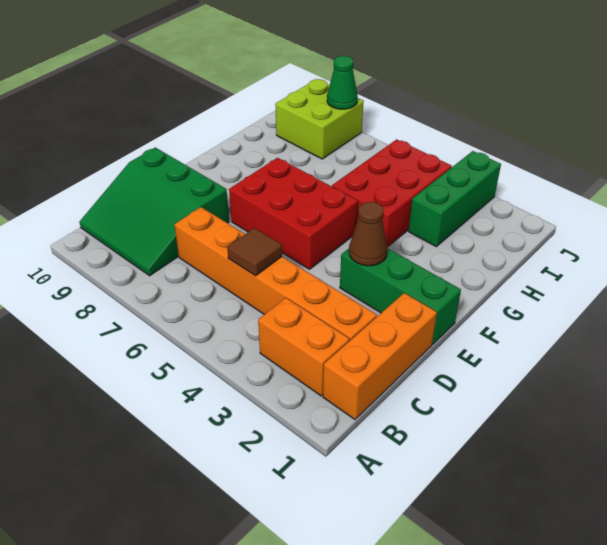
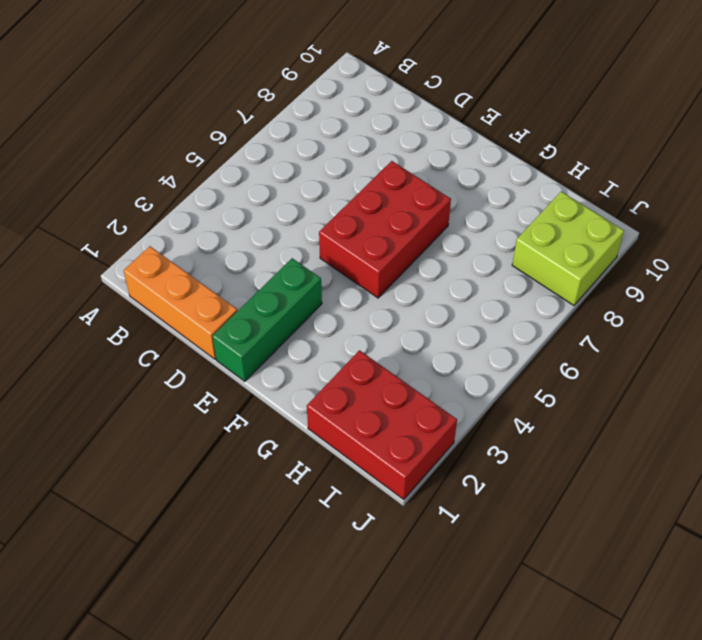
red brick H1:J2 level 1 -> red brick G4:I5 level 1
none -> orange brick B2:B3 level 1
none -> green slope B8:D10 level 1 top D
none -> orange brick C2:C7 level 1

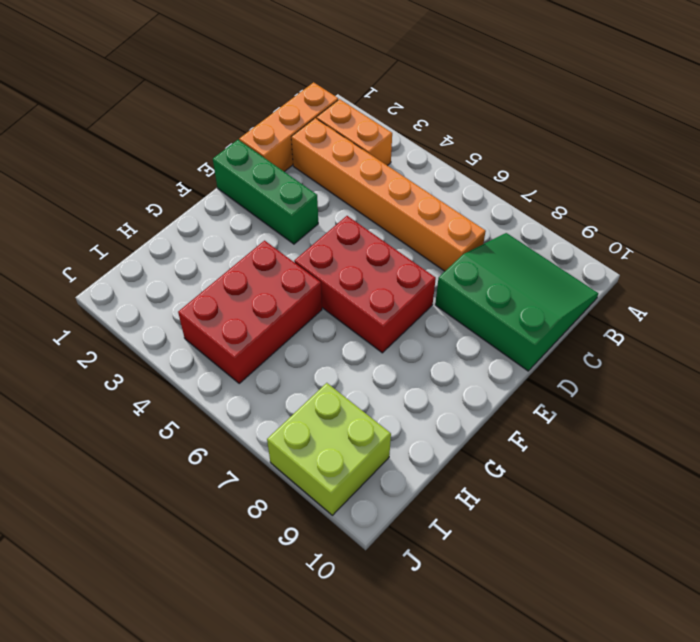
none -> green brick H3:J3 level 1
none -> brown tile C5 level 2
none -> brown cone E3 level 2

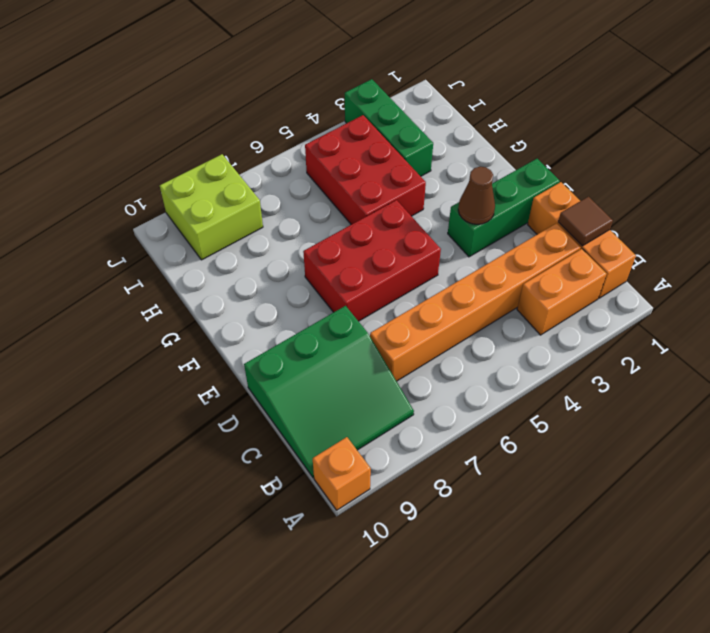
orange brick A10 level 1 -> none
brown tile C1 level 2 -> brown tile C5 level 2
none -> green cone J8 level 2

